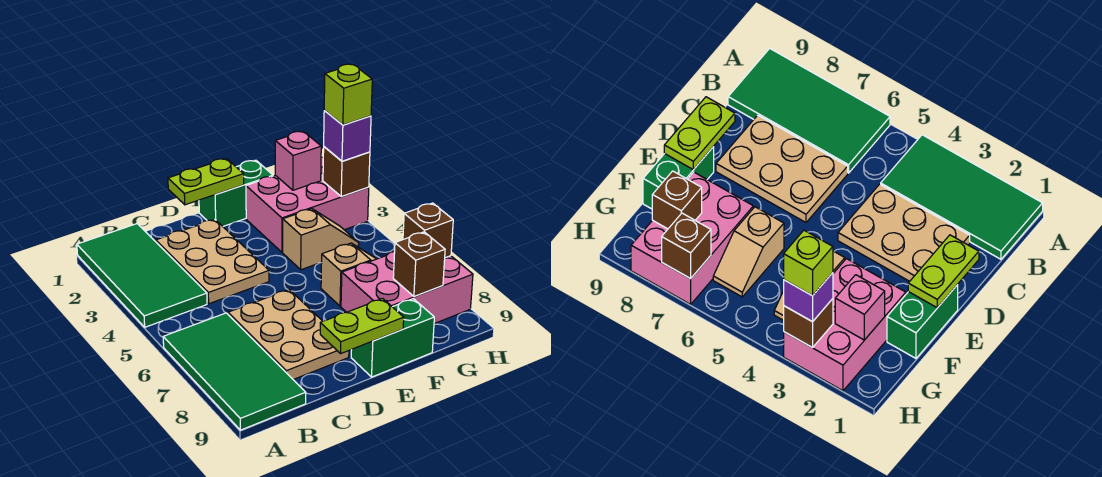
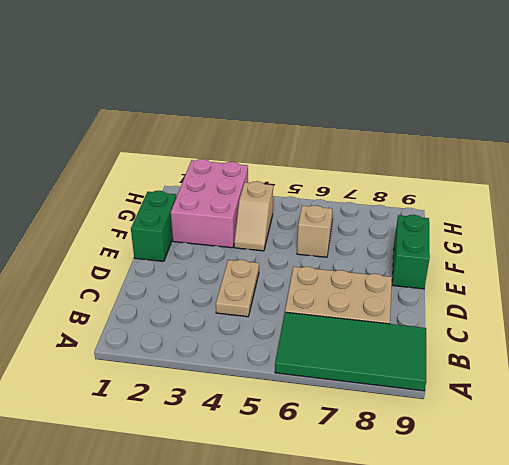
tan plate C4:D4 level 1 -> tan plate C2:D4 level 1
tan slope F4:G4 level 1 top G -> tan slope F4:G4 level 1 top F
none -> green tile A1:B4 level 1
none -> pink brick F7:H8 level 1
none -> lime plate D1:E1 level 2

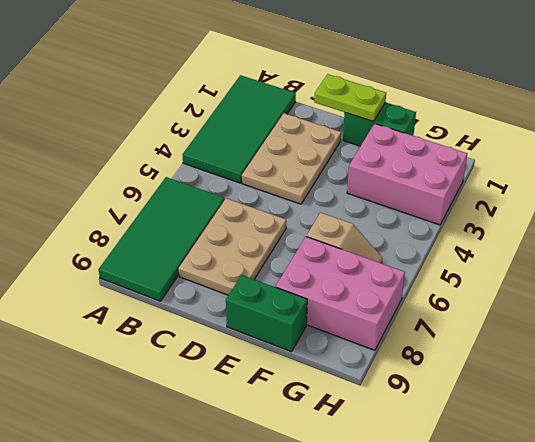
none -> tan slope F4:G4 level 1 top F
none -> lime plate D9:E9 level 2
none -> pink brick G2 level 2

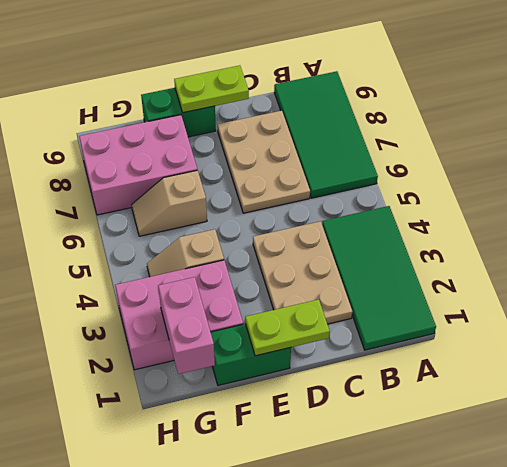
pink brick G1:G2 level 2 -> pink brick G2 level 2
none -> brown brick G8 level 2
none -> brown brick H3 level 2
none -> brown brick H7 level 2

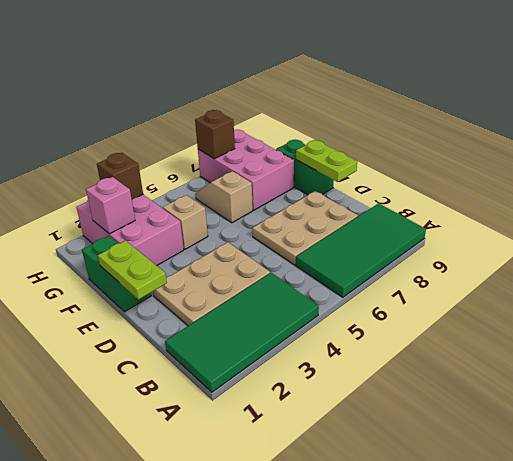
none -> brown brick G8 level 2
none -> purple brick H3 level 3
none -> lime brick H3 level 4

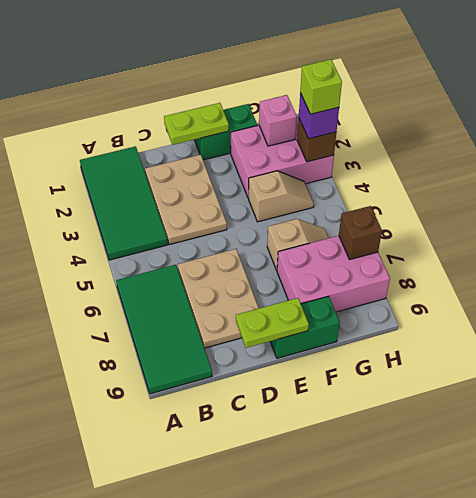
none -> brown brick G8 level 2

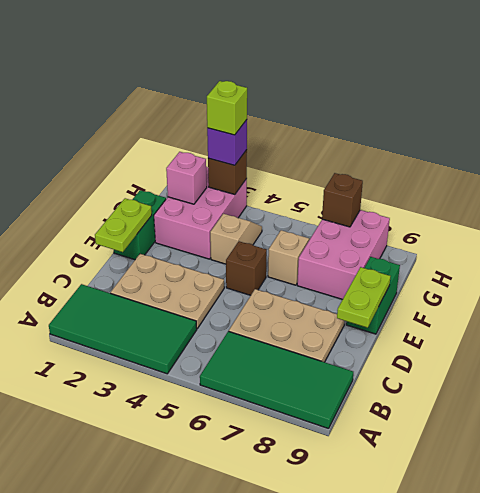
brown brick E5 level 1 -> brown brick G8 level 2

